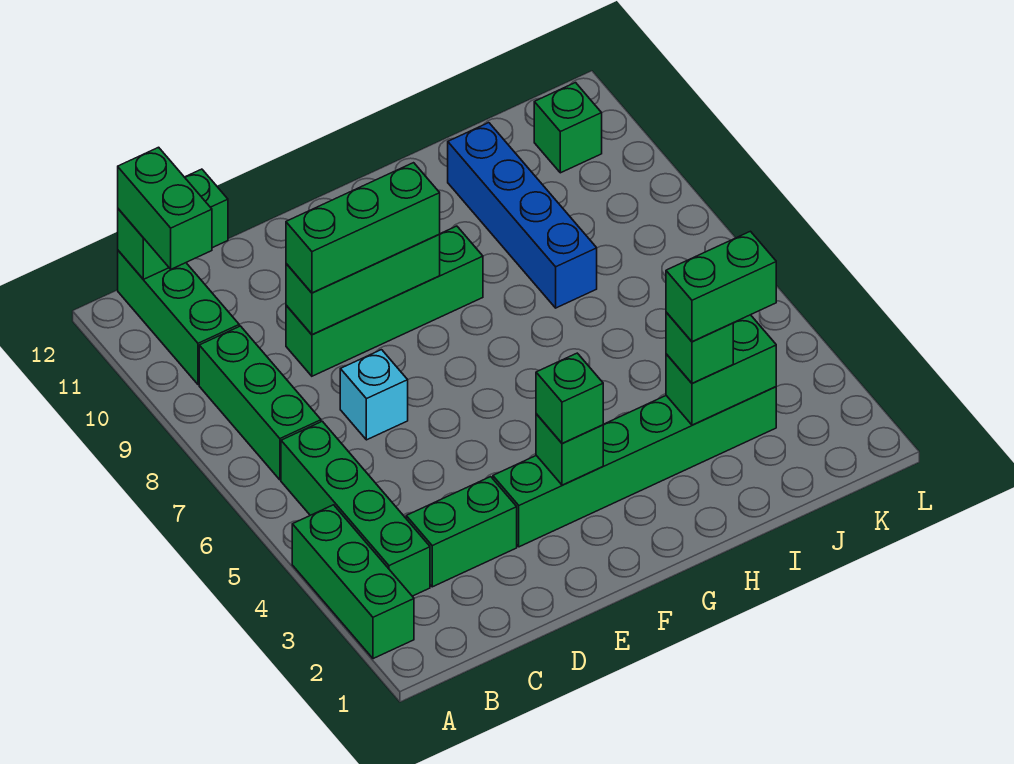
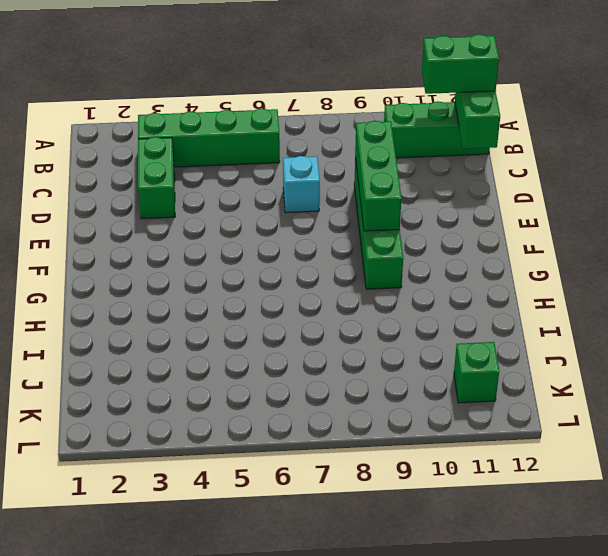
none -> green brick A2:A4 level 1
none -> green brick B7:B9 level 1
none -> green brick E3:J3 level 1

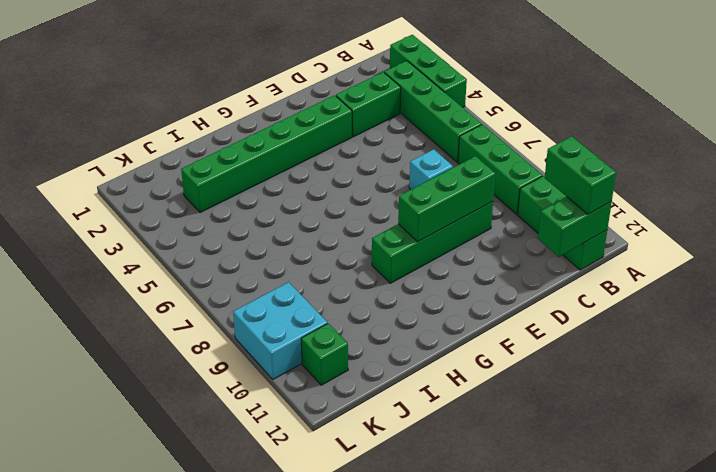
cyan brick K9:L10 level 1 -> none
none -> blue brick I8:I11 level 1
none -> green brick F3 level 2
none -> green brick I3:J3 level 2

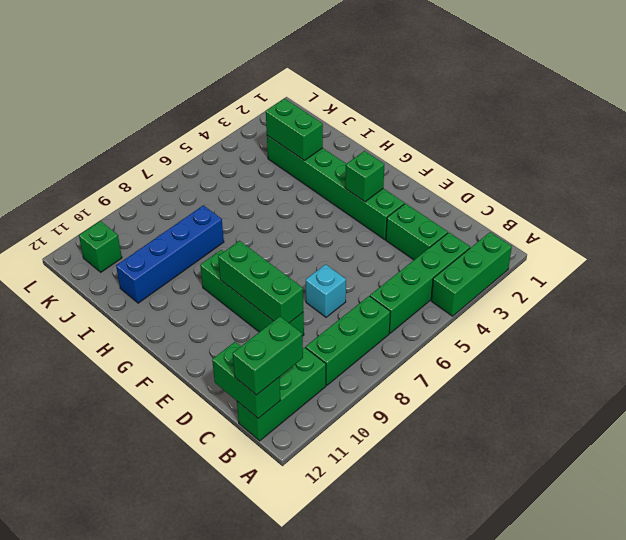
none -> green brick D9:F9 level 3
none -> green brick F3 level 3
none -> green brick I3 level 3

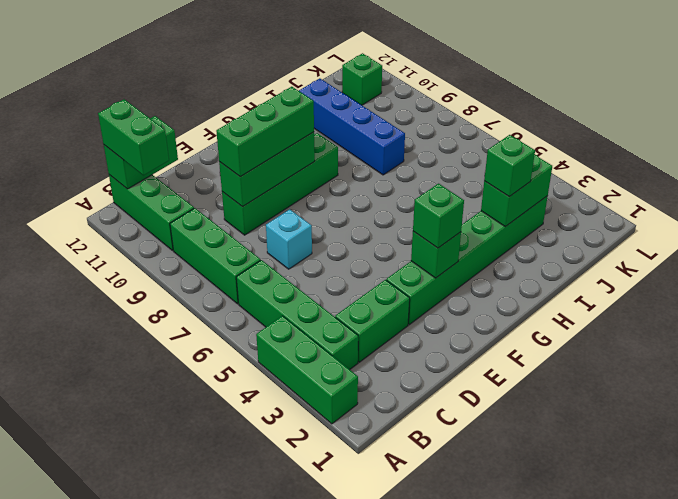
none -> green brick I3:J3 level 4

